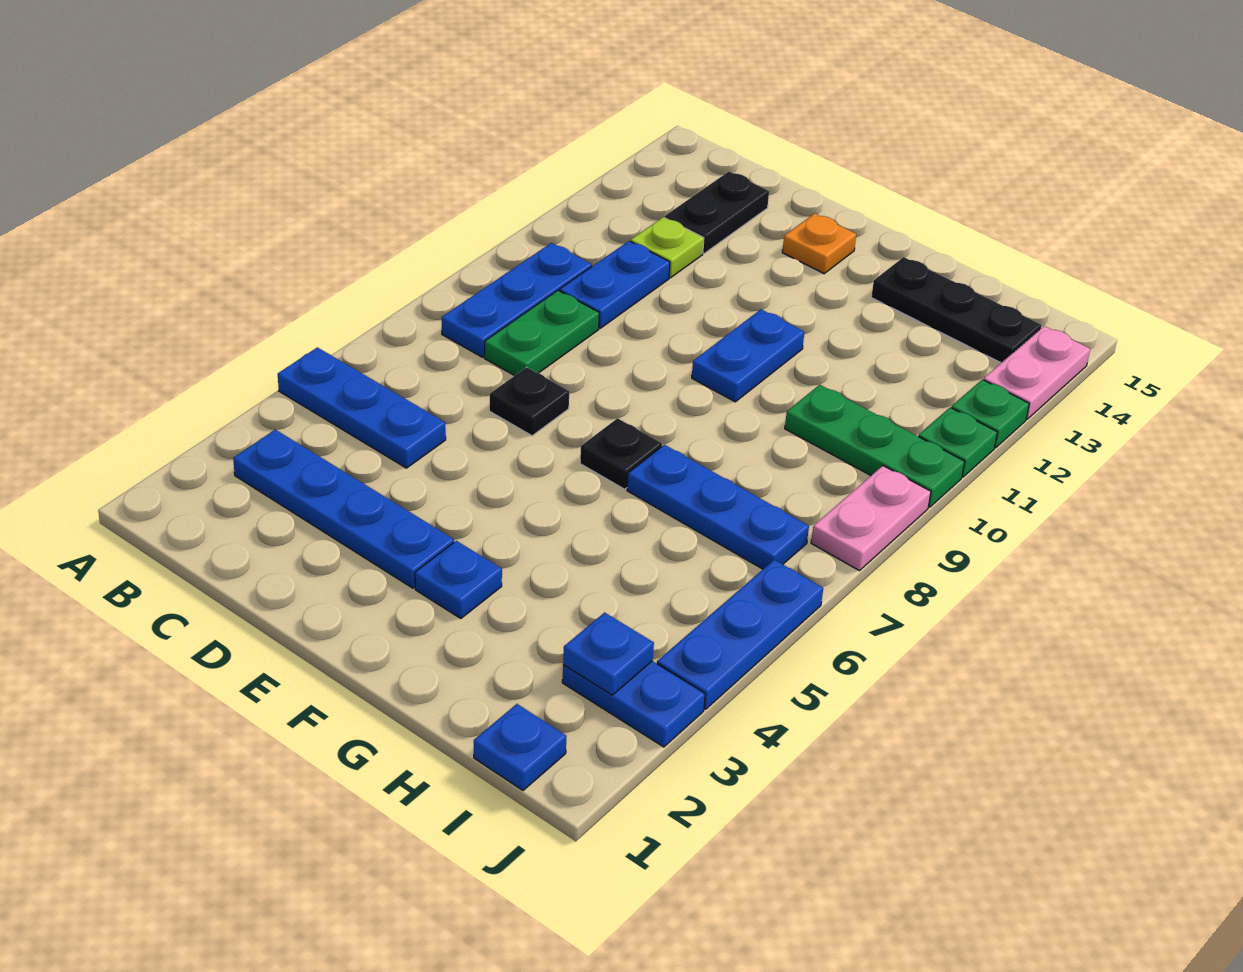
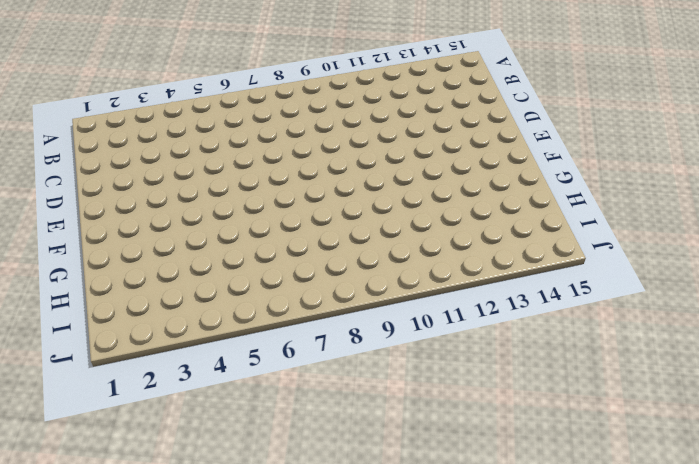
none -> blue plate A5:C5 level 1
none -> blue plate B3:E3 level 1
none -> blue plate B8:B10 level 1

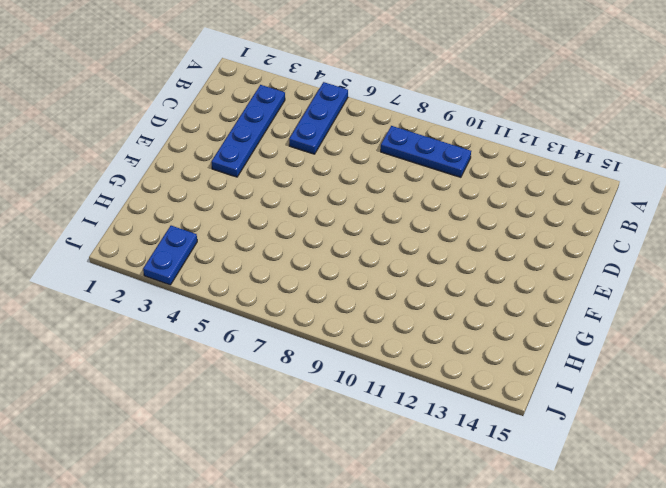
none -> green plate C8:C9 level 1
none -> blue plate C10:C11 level 1
none -> lime plate C12 level 1

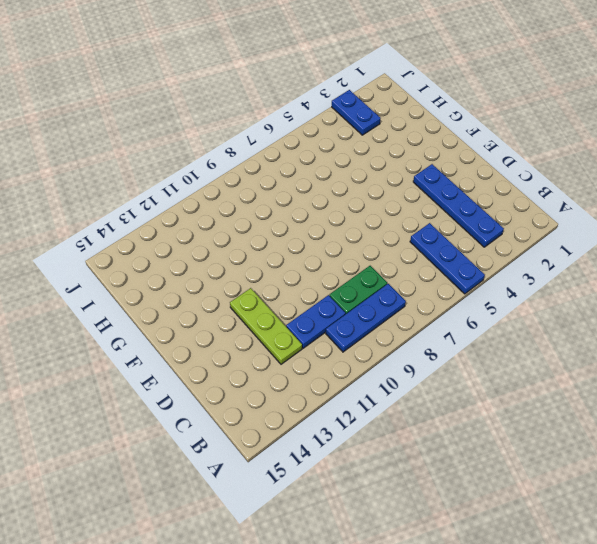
lime plate C12:E12 level 1 -> lime plate C12 level 1
none -> black plate C13:C14 level 1
none -> black plate D7 level 1
none -> orange plate E14 level 1

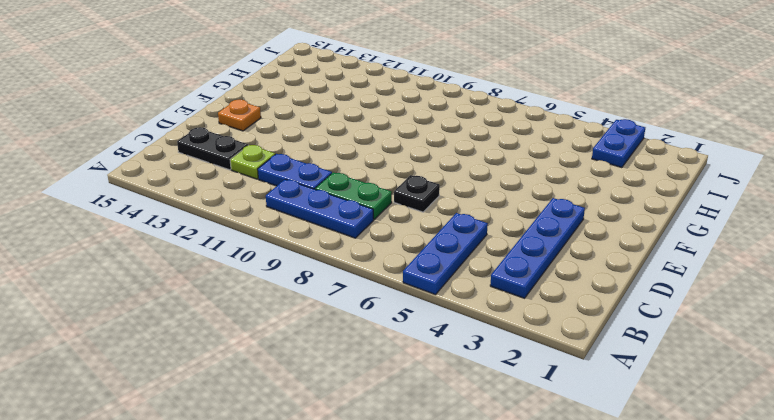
none -> blue plate F3 level 1
none -> black plate F7 level 1
none -> blue plate F10:F11 level 1

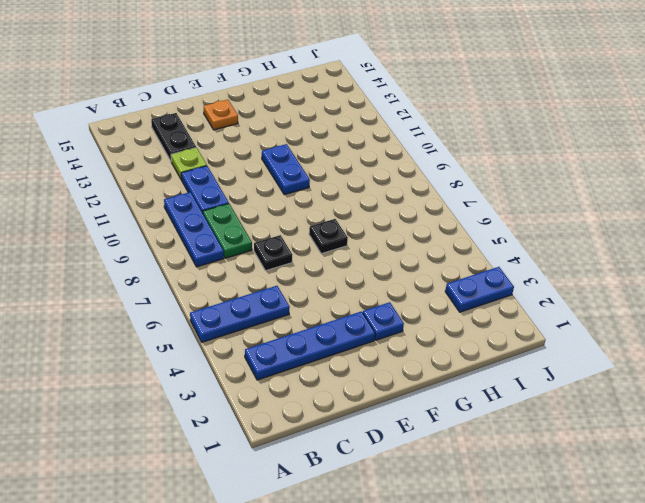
none -> blue plate G7:I7 level 1
none -> black plate G14:I14 level 1
none -> green plate H10:J10 level 1

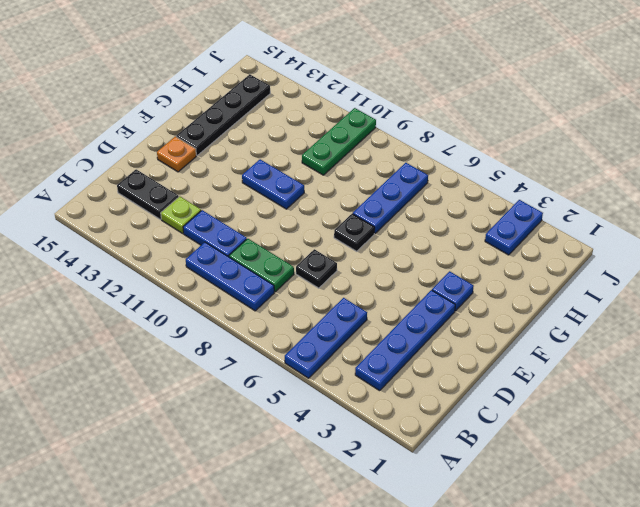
black plate F14:I14 level 1 -> black plate G14:I14 level 1
none -> blue plate I1 level 1
none -> blue plate J4:J6 level 1
none -> pink plate J8:J9 level 1

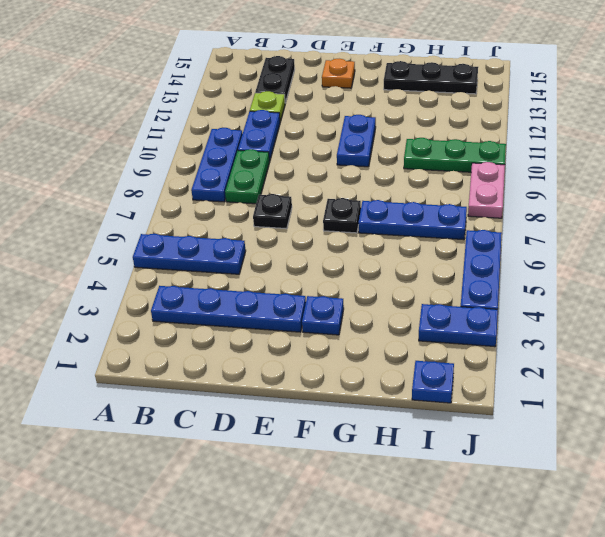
none -> green plate J11 level 1
none -> green plate J12 level 1
none -> pink plate J13:J14 level 1

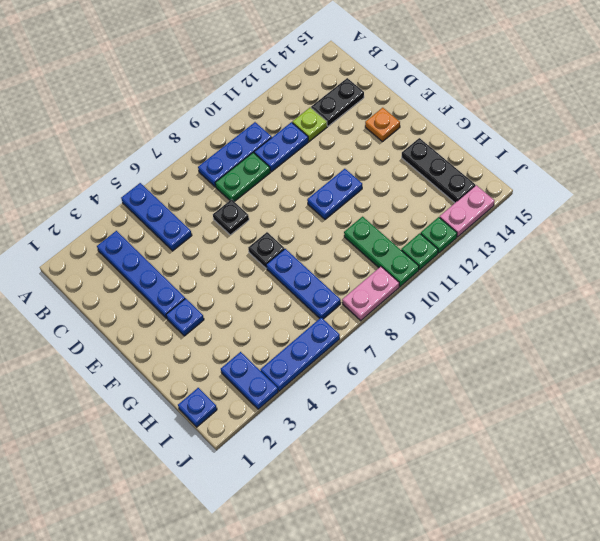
none -> blue plate I3 level 2

